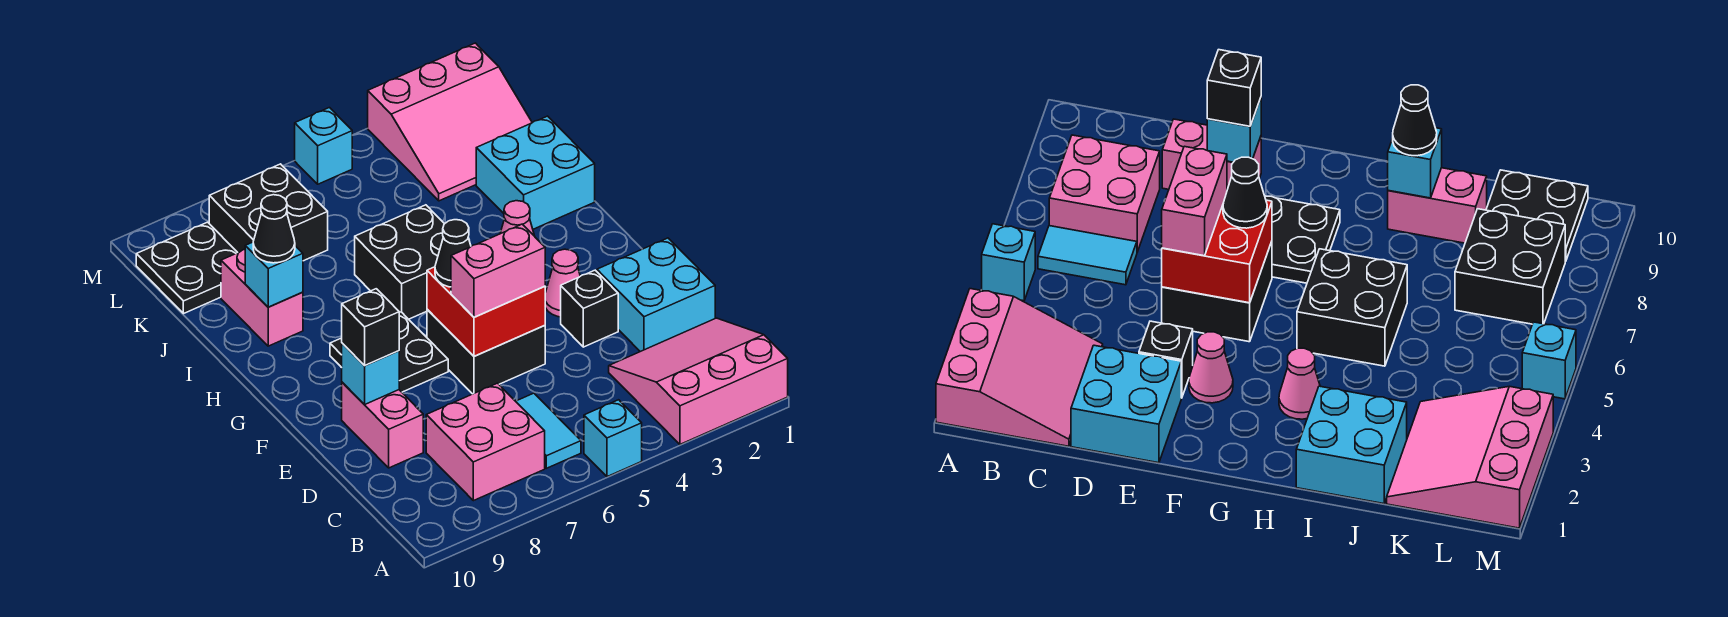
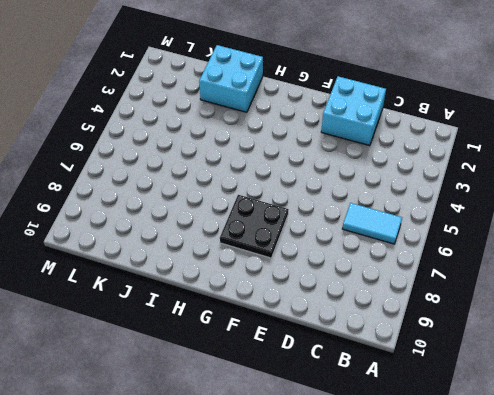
none -> pink slope A1:C3 level 1 top A
none -> cyan brick A5 level 1
none -> pink brick B7:C8 level 1

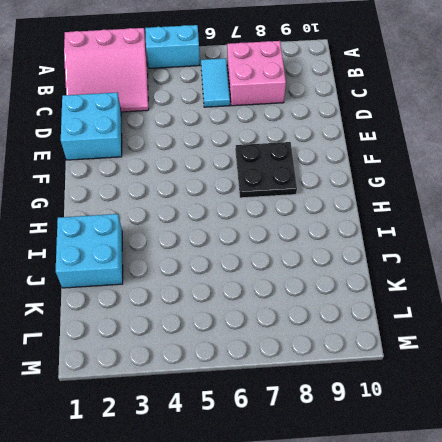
cyan brick A4:A5 level 1 -> cyan brick A5 level 1
none -> pink brick D9:E9 level 1
none -> black brick E3 level 1
none -> black brick E5:F6 level 1

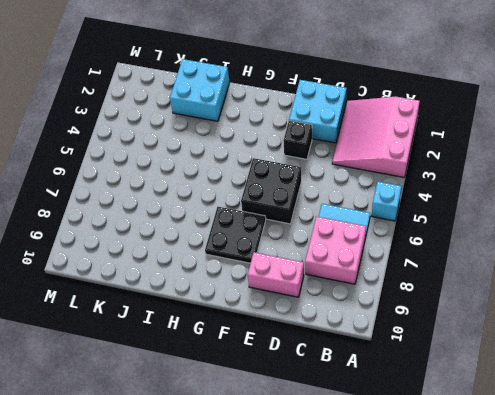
none -> pink cone F3 level 1
none -> pink cone H3 level 1
none -> black brick H5:I6 level 1

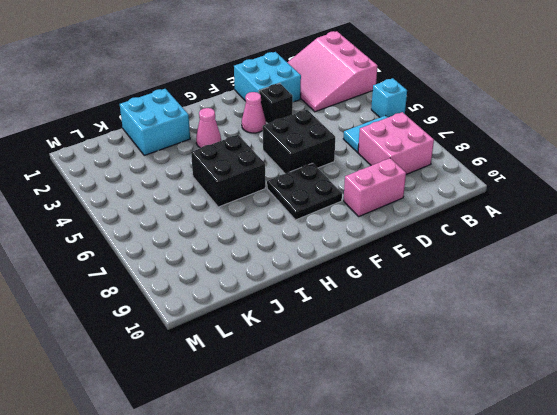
none -> pink brick I9:J9 level 1
none -> pink slope K1:M3 level 1 top M
none -> black brick K7:L8 level 1

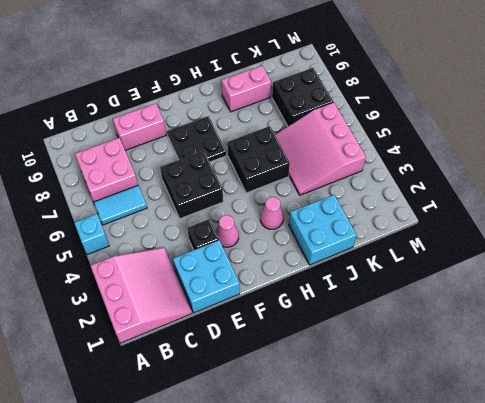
pink slope J4:L6 level 1 top L -> pink slope K1:M3 level 1 top M
none -> black plate K9:L10 level 1
none -> cyan brick M5 level 1
none -> red brick E5:F6 level 2

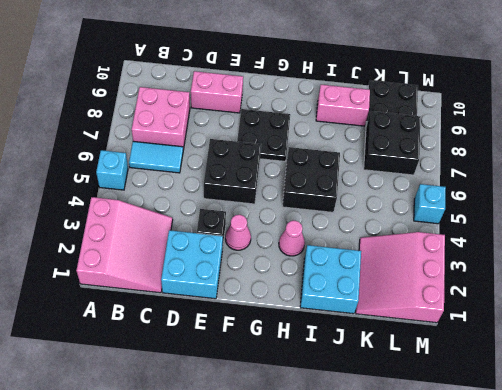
none -> red brick E5:F6 level 2
none -> cyan brick E9 level 2
none -> cyan brick I9 level 2

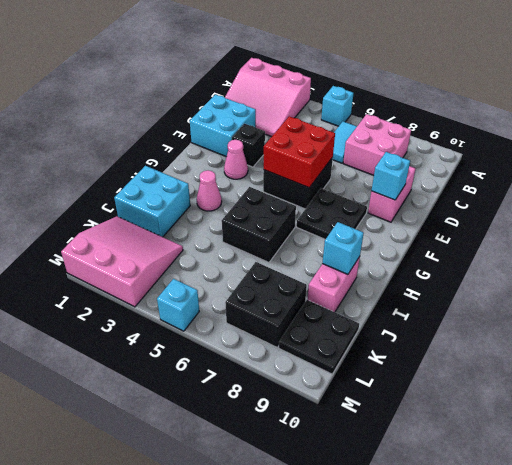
none -> pink brick E5:E6 level 3
none -> black brick E9 level 3
none -> black cone F6 level 3

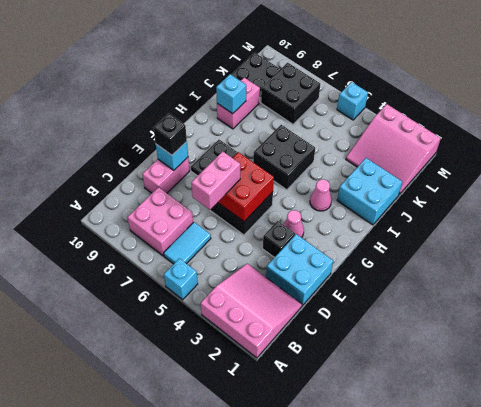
pink brick D6:E6 level 3 -> pink brick E5:E6 level 3
none -> black cone F6 level 3
none -> black cone I9 level 3

